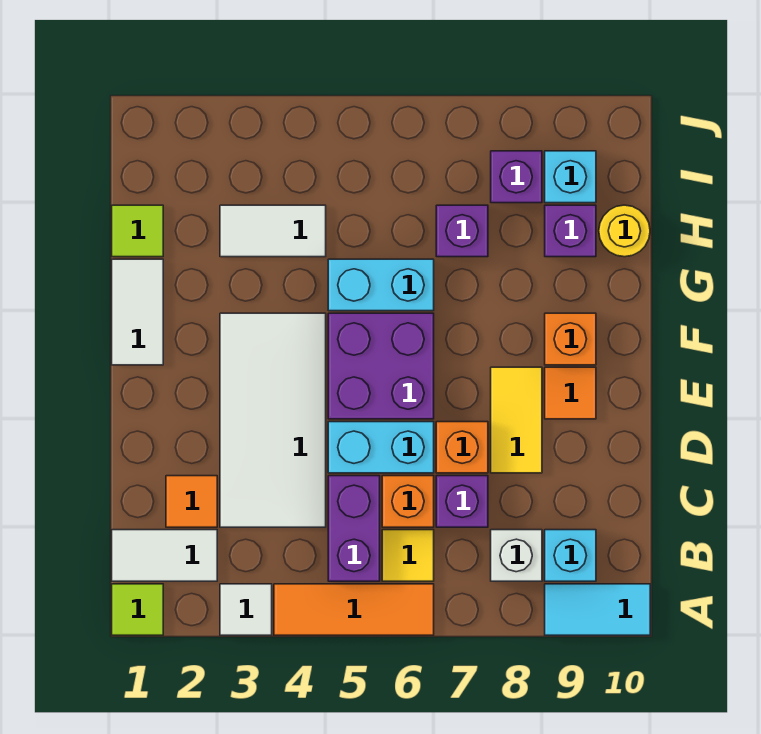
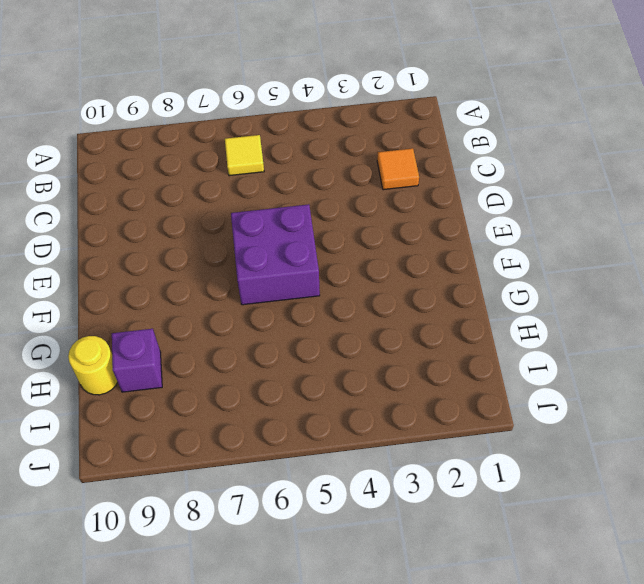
none -> lime tile A1 level 1
none -> white tile A3 level 1
none -> orange tile A4:A6 level 1

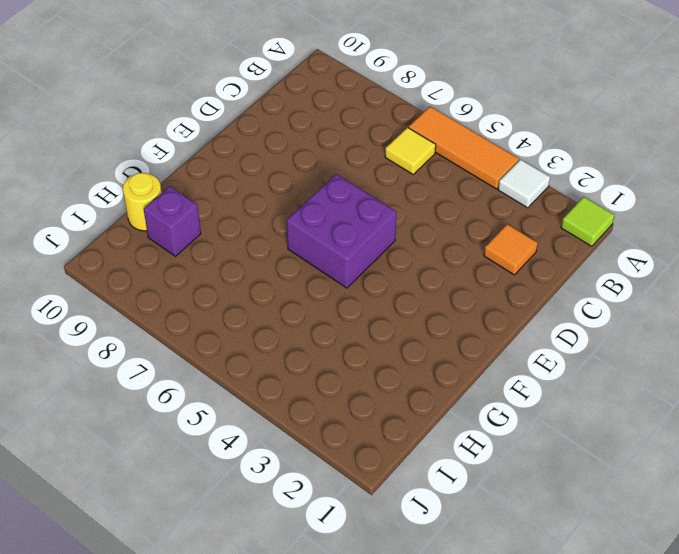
none -> cyan tile A9:A10 level 1
none -> white tile B1:B2 level 1
none -> purple brick B5:C5 level 1

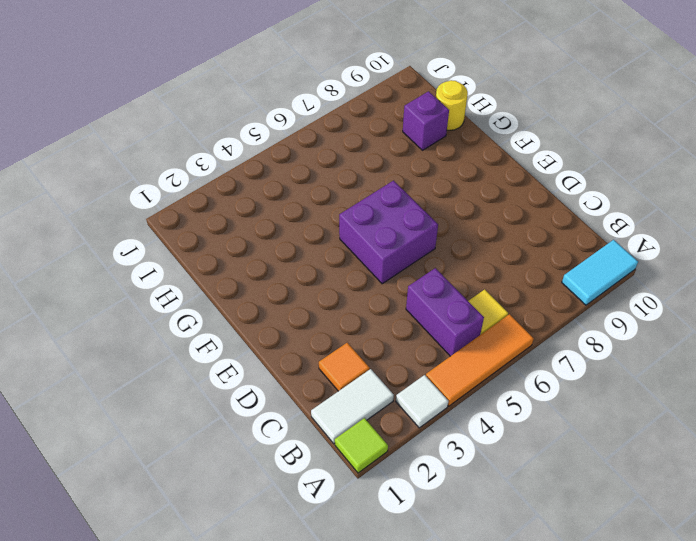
none -> white brick B8 level 1
none -> cyan brick B9 level 1
none -> white tile C3:F4 level 1

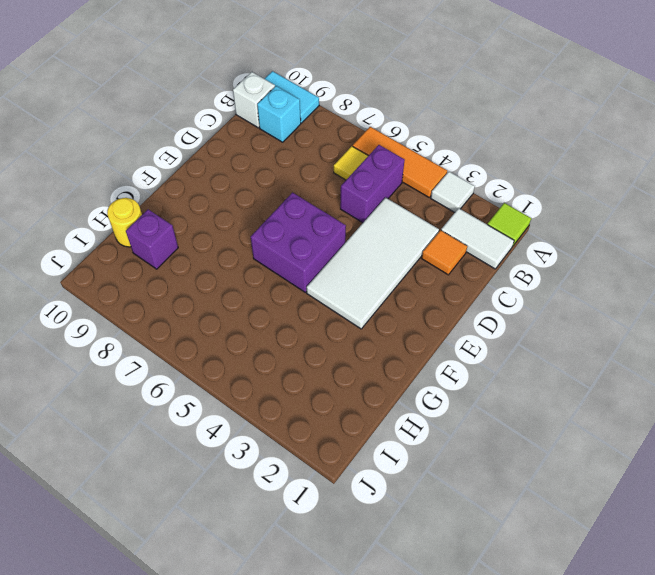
white brick B10 level 1 -> white brick B8 level 1
none -> orange brick C6 level 1
none -> purple brick C7 level 1
none -> cyan brick D5:D6 level 1

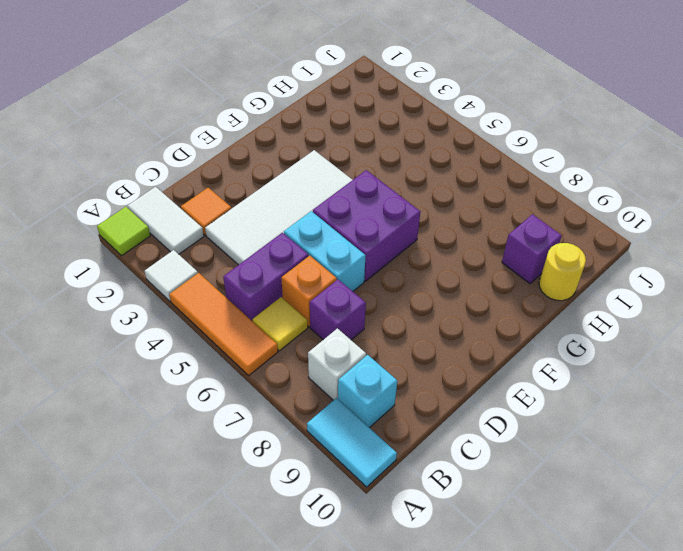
none -> orange brick D7 level 1
none -> yellow tile D8:E8 level 1
none -> orange tile E9 level 1

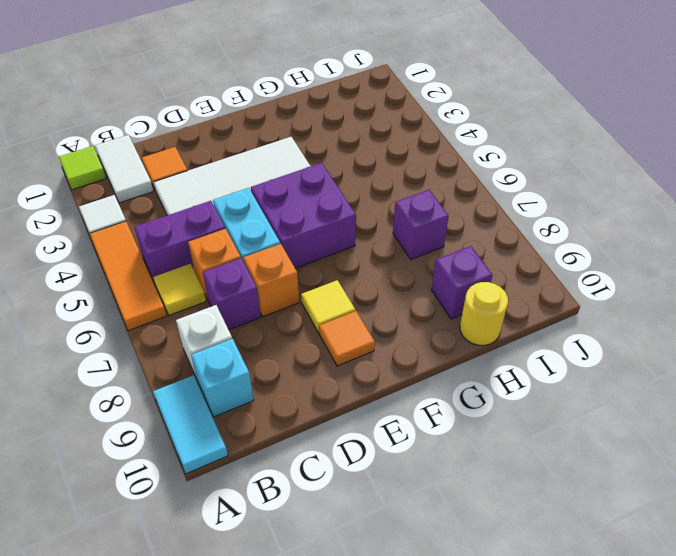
yellow tile E8 level 1 -> yellow tile D8:E8 level 1
none -> white tile F1:G1 level 1
none -> orange brick F9 level 1
none -> cyan brick G5:G6 level 1

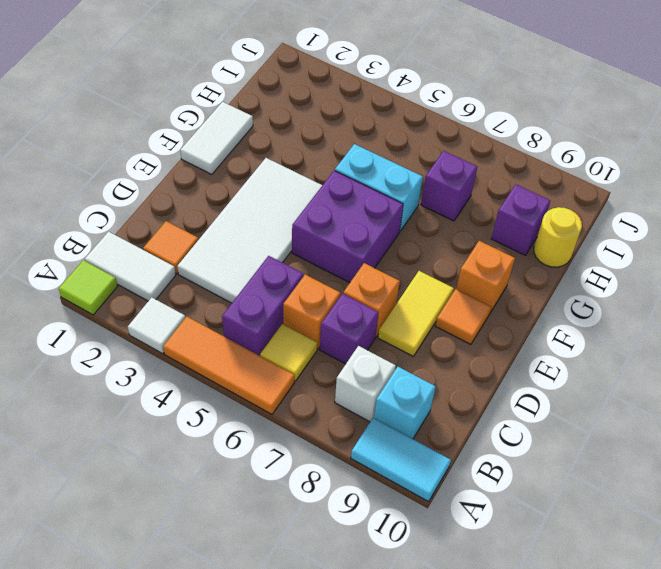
none -> cyan brick D5:D6 level 1
none -> lime tile H1 level 1
none -> white tile H3:H4 level 1

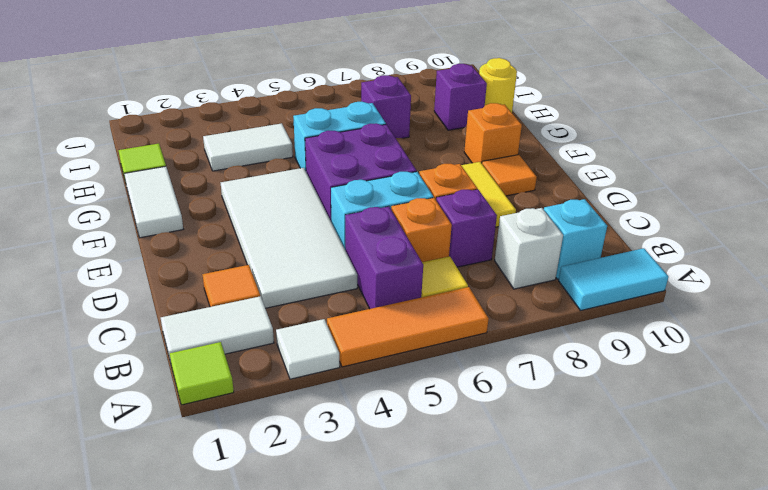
none -> purple brick I8 level 1
none -> cyan brick I9 level 1

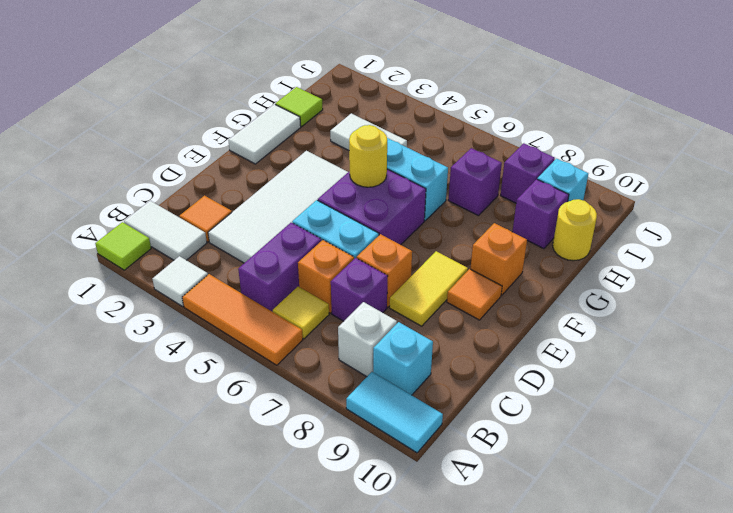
yellow round brick F5 level 2 -> none

